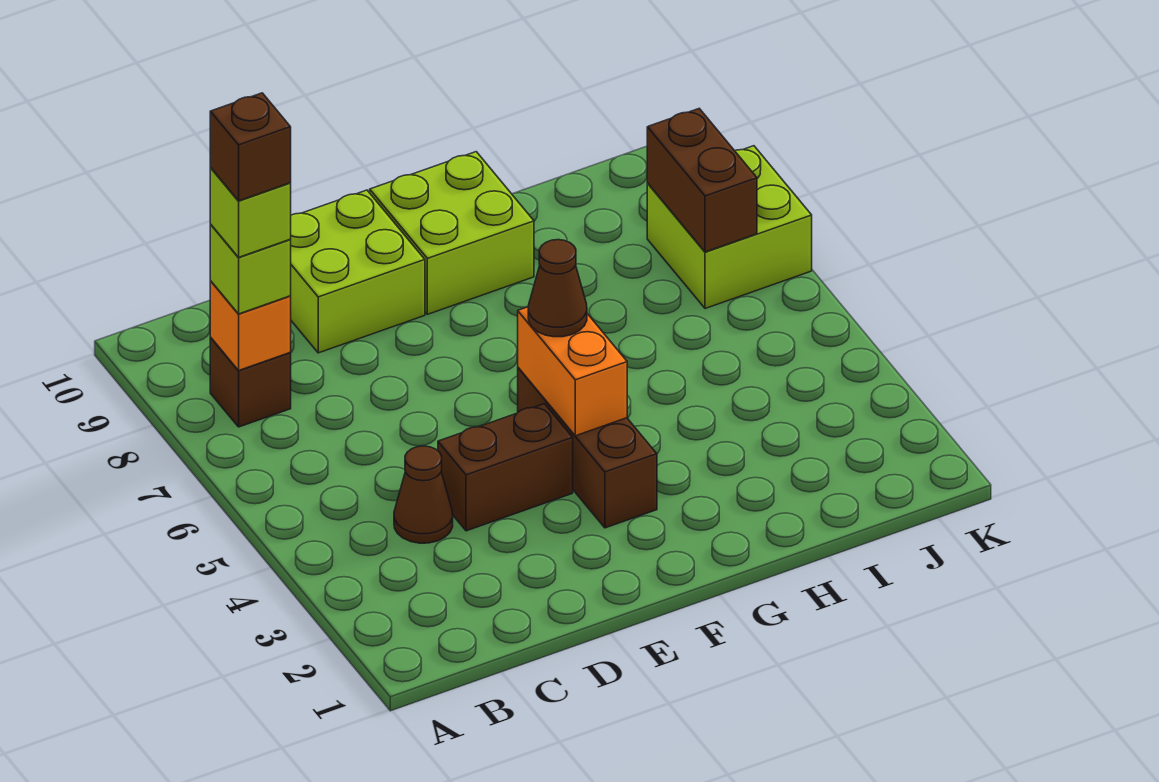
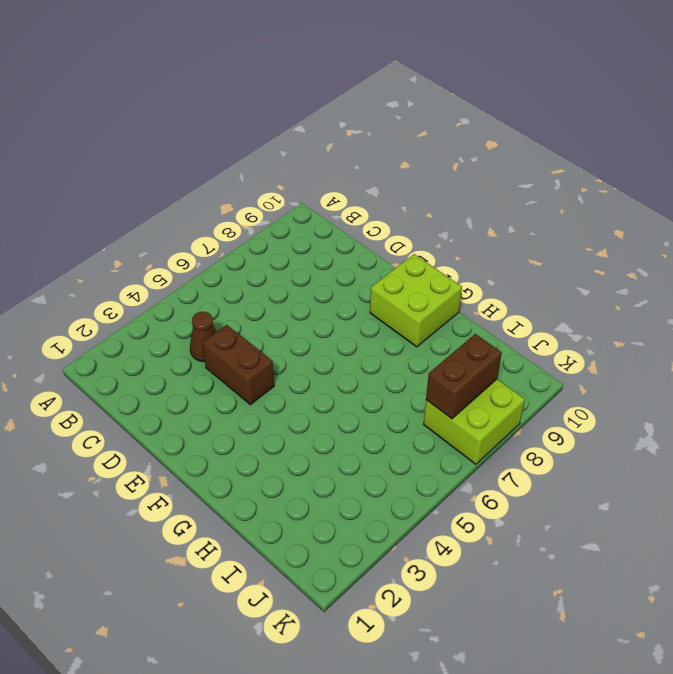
none -> brown brick B8 level 1
none -> lime brick D9:E10 level 1
none -> brown brick F3:F5 level 1

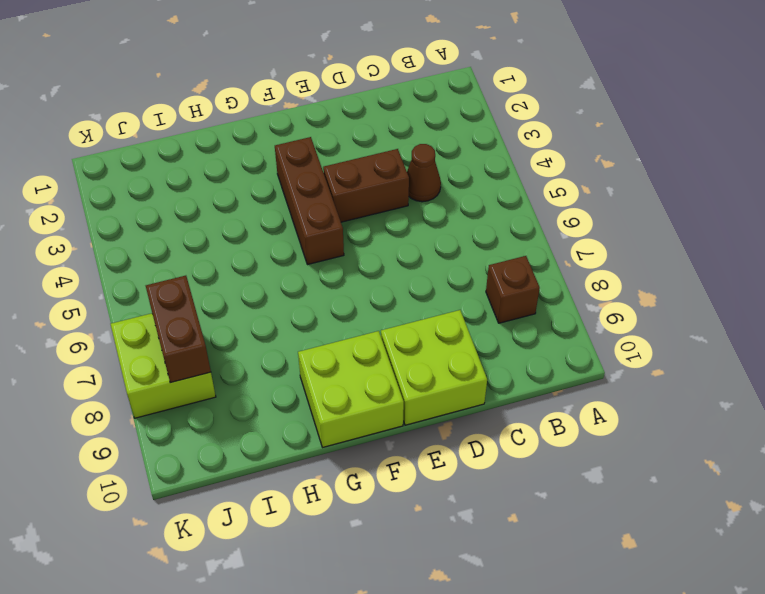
none -> orange brick B8 level 2
none -> orange brick F4:F5 level 2
none -> lime brick B8 level 3

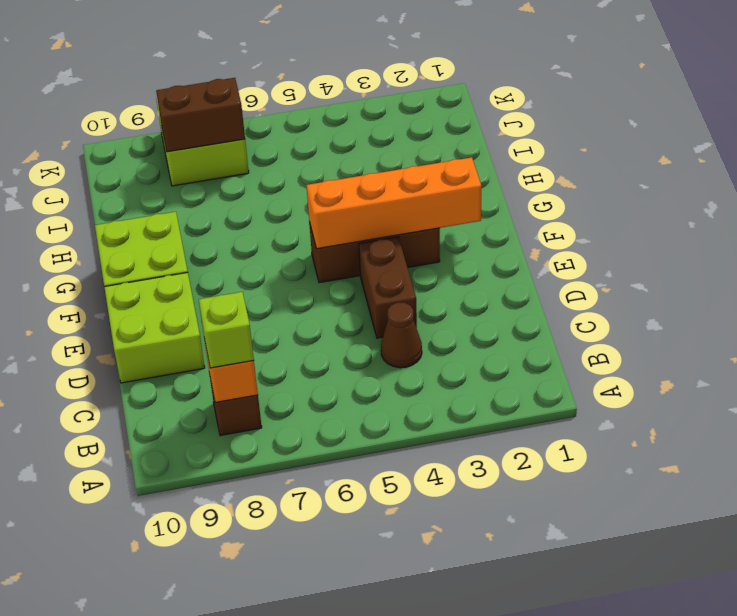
orange brick F2:F5 level 2 -> orange brick F4:F5 level 2
none -> brown cone F5 level 3
none -> lime brick B8 level 4
none -> brown brick B8 level 5

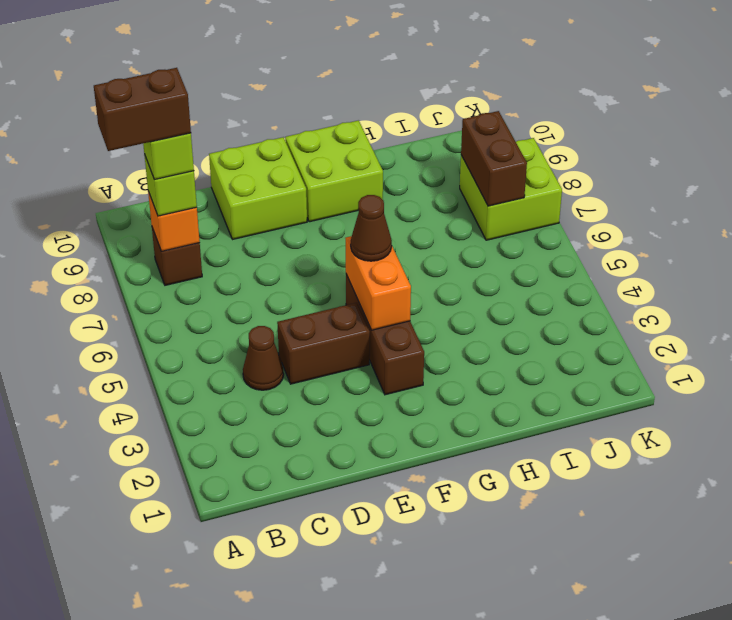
brown brick A8:B8 level 5 -> brown brick B8 level 5

